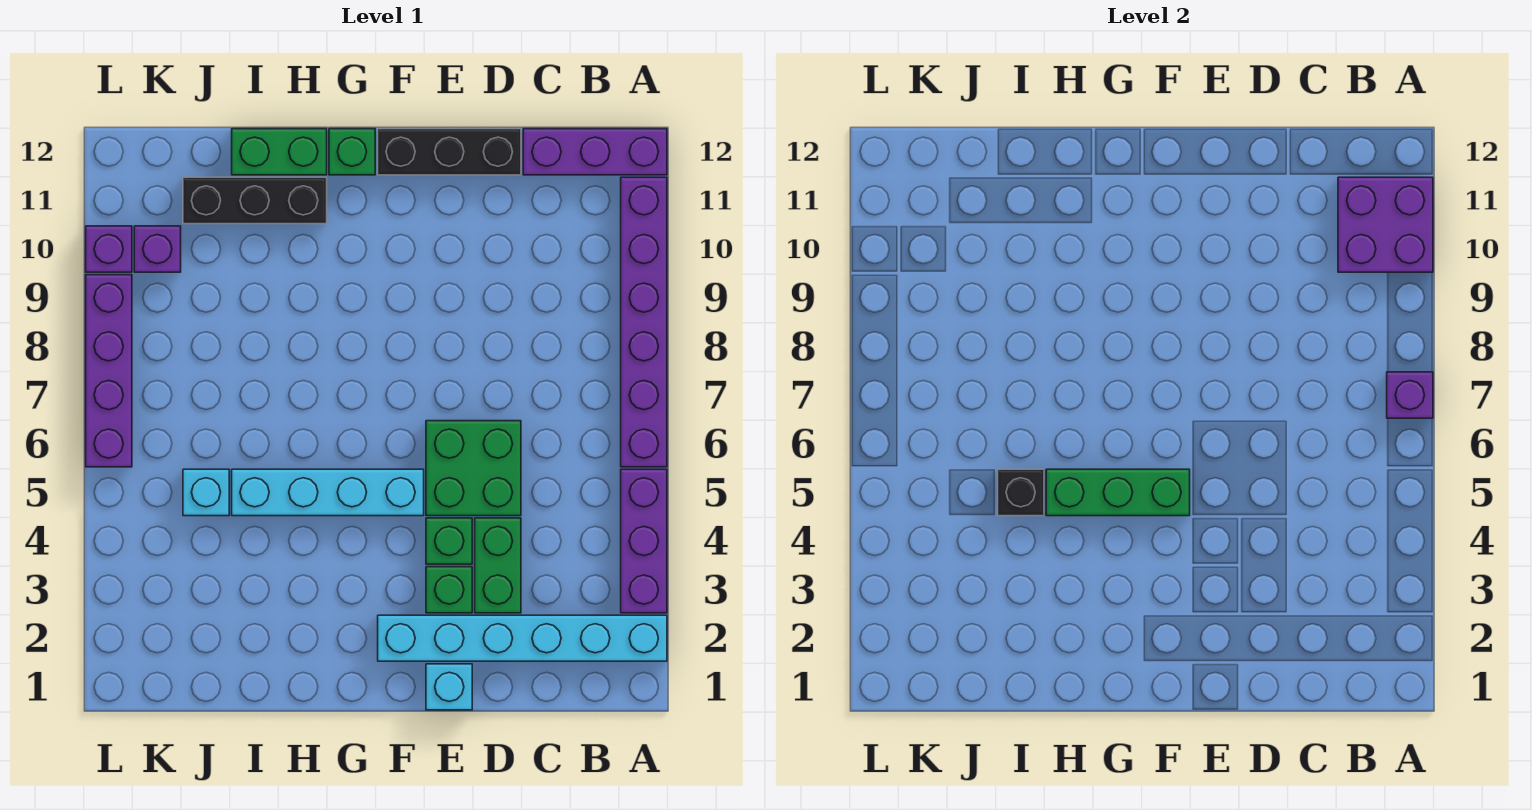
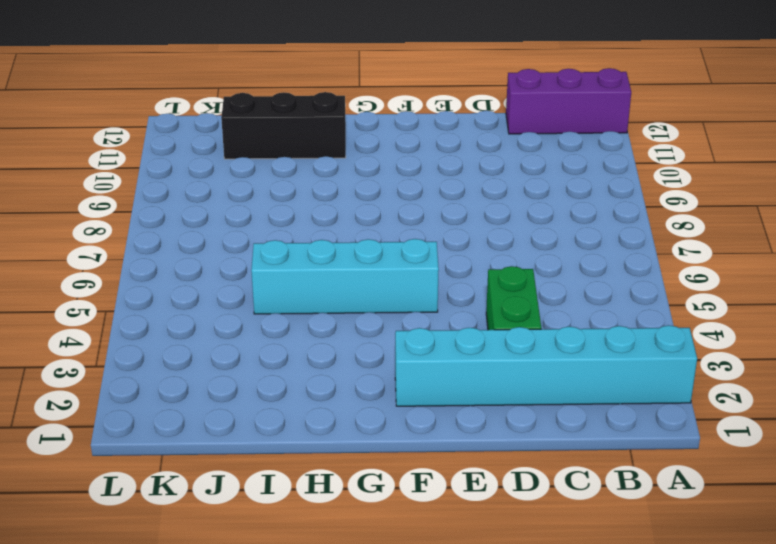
none -> purple brick A3:A5 level 1
none -> purple brick A6:A11 level 1
none -> green brick D5:E6 level 1

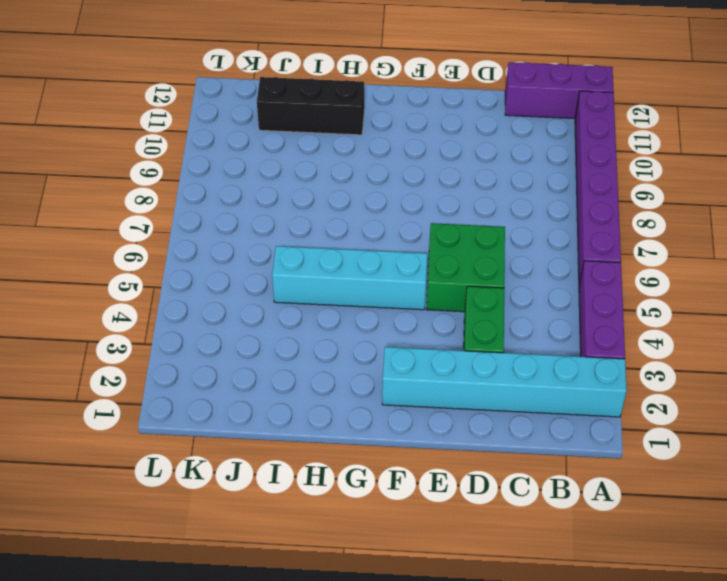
none -> black brick D12:F12 level 1
none -> cyan brick E1 level 1
none -> green brick E3 level 1

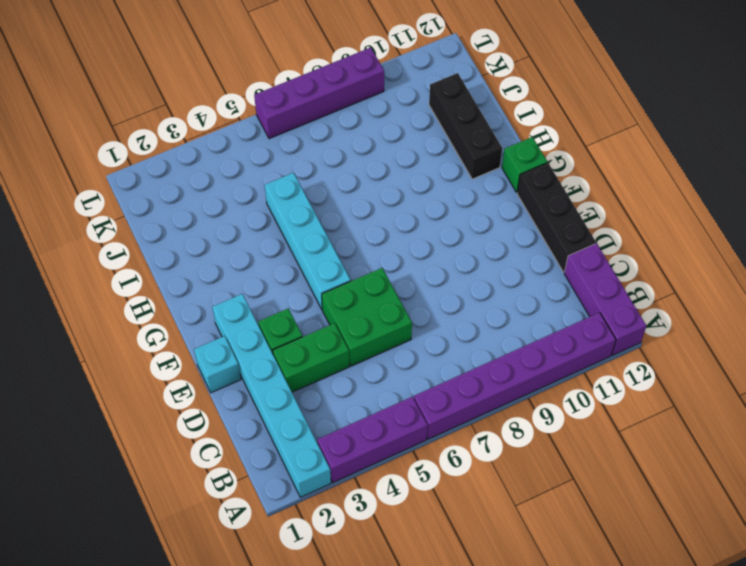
none -> green brick E4 level 1
none -> green brick H12:I12 level 1
none -> cyan brick J5 level 1

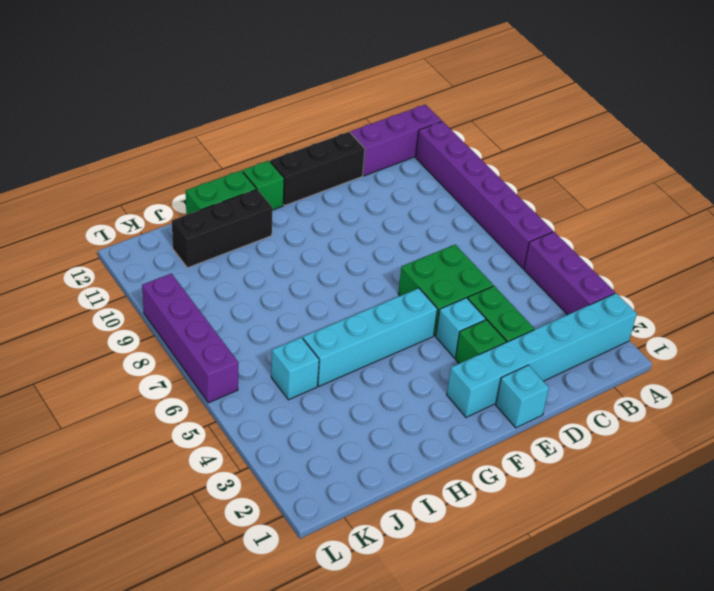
cyan brick E4 level 1 -> green brick E4 level 1
none -> purple brick K10 level 1
none -> purple brick L10 level 1
none -> purple brick A7 level 2

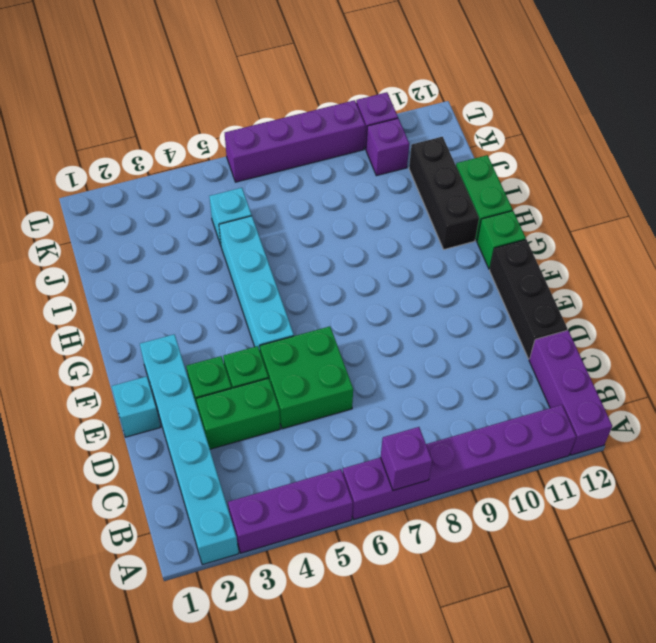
none -> purple brick A10:B11 level 2
none -> green brick F5:H5 level 2
none -> black brick I5 level 2

